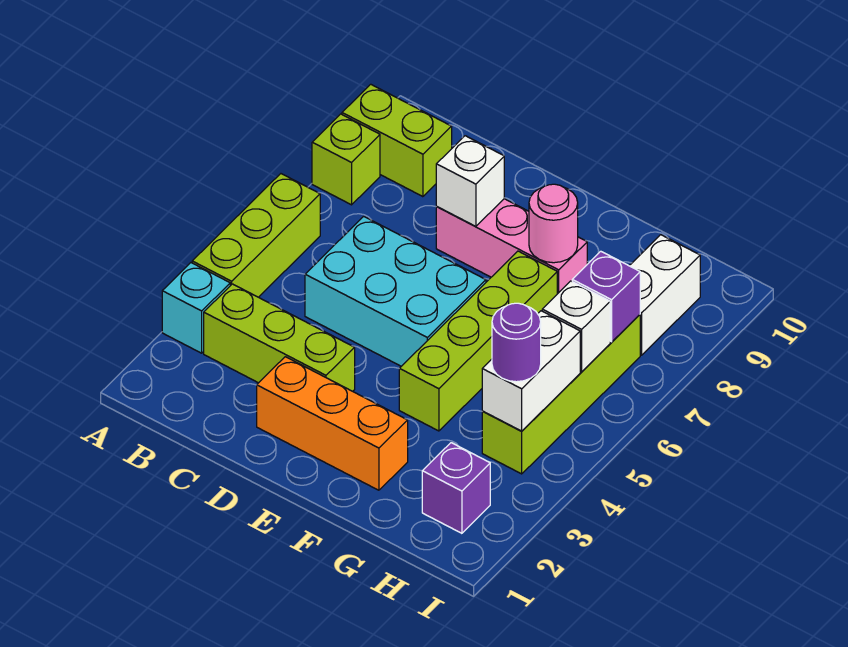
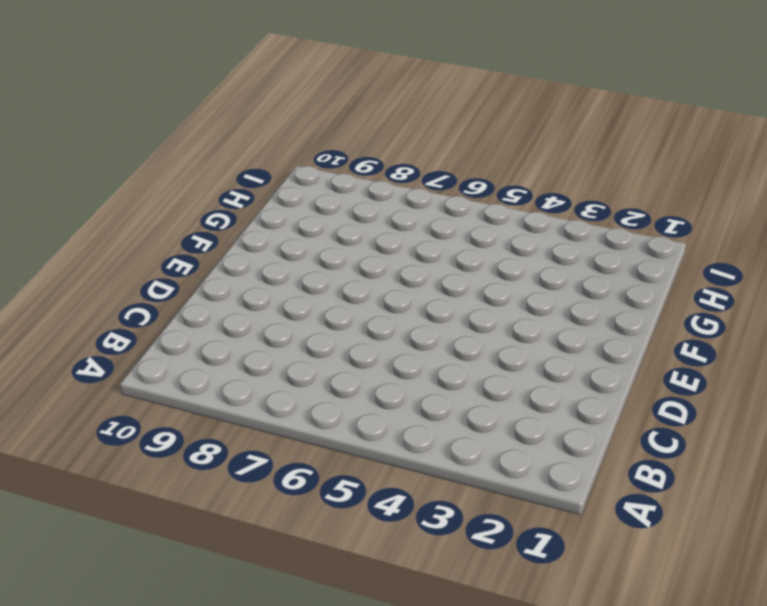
none -> cyan brick A3 level 1
none -> lime brick A4:A6 level 1
none -> lime brick A8 level 1

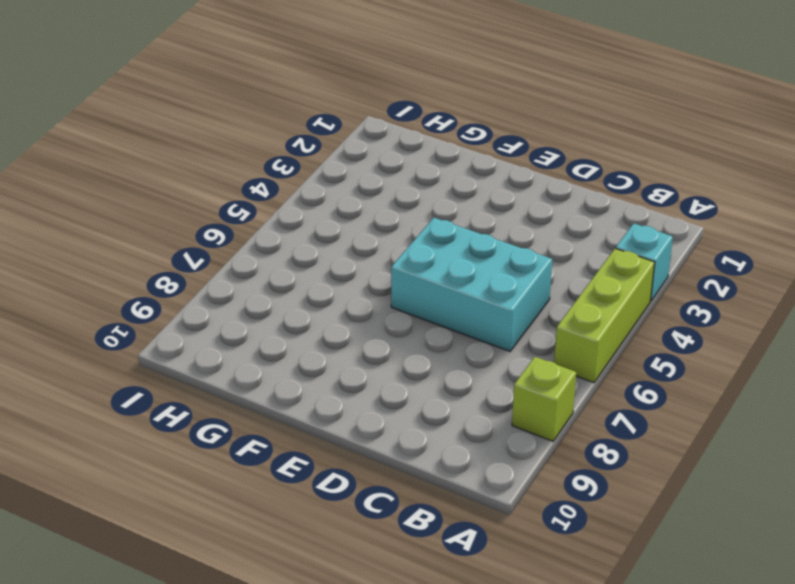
none -> lime brick A9:B9 level 1
none -> lime brick B3:D3 level 1
none -> orange brick D2:F2 level 1

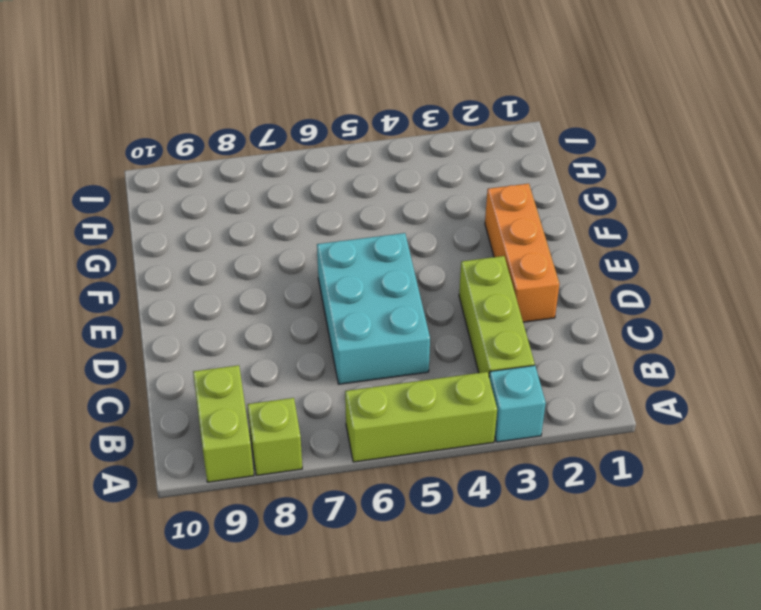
none -> pink brick D8:F8 level 1
none -> lime brick F4:F7 level 1
none -> purple brick H2 level 1

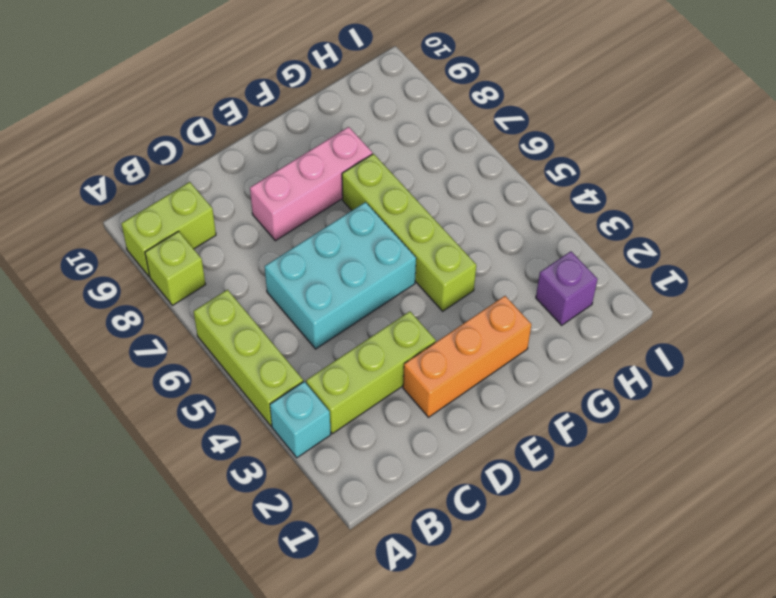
none -> lime brick H4:H7 level 1
none -> white brick H8:H9 level 1
none -> white brick D8 level 2

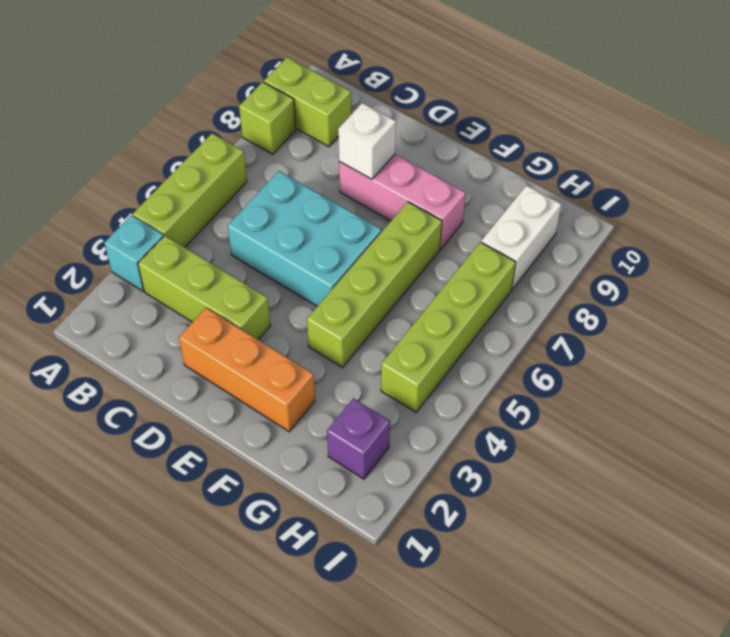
none -> pink round brick F8 level 2
none -> white brick H4:H5 level 2
none -> white brick H6 level 2

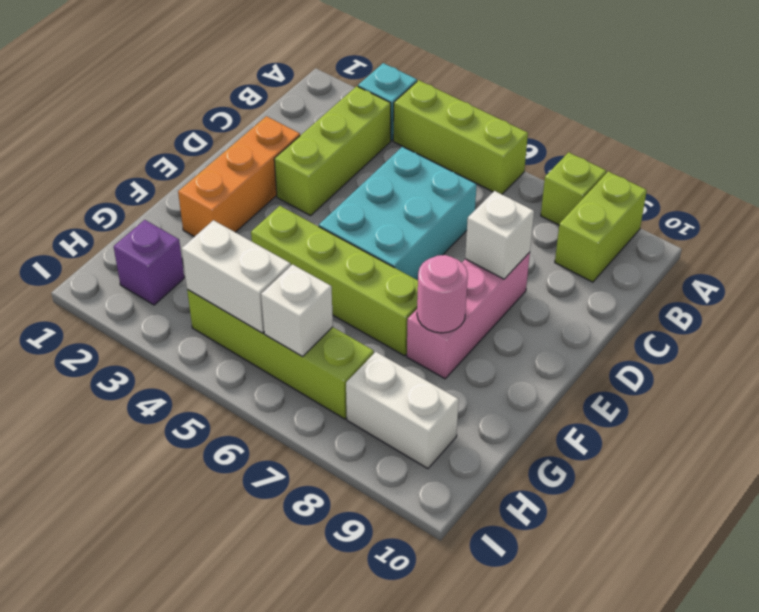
none -> purple brick H7 level 2
none -> purple round brick H4 level 3

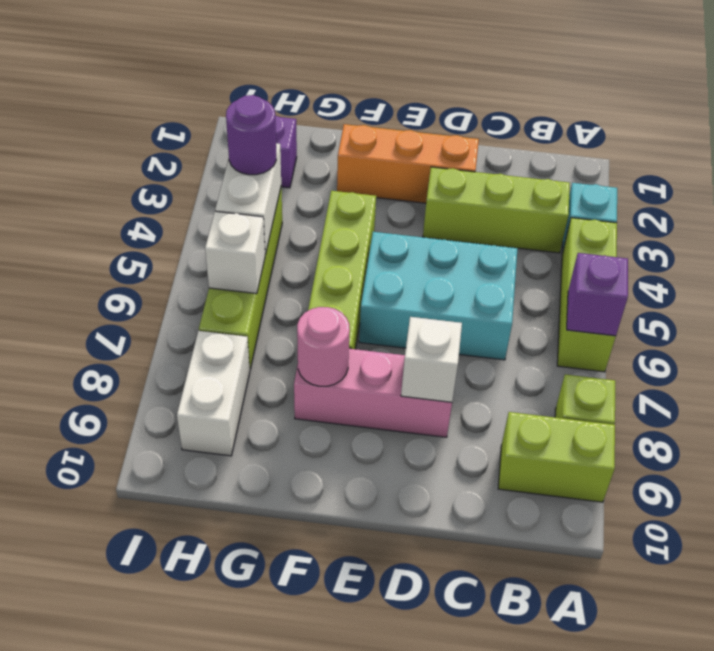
purple brick A6 level 2 -> purple brick H7 level 2

